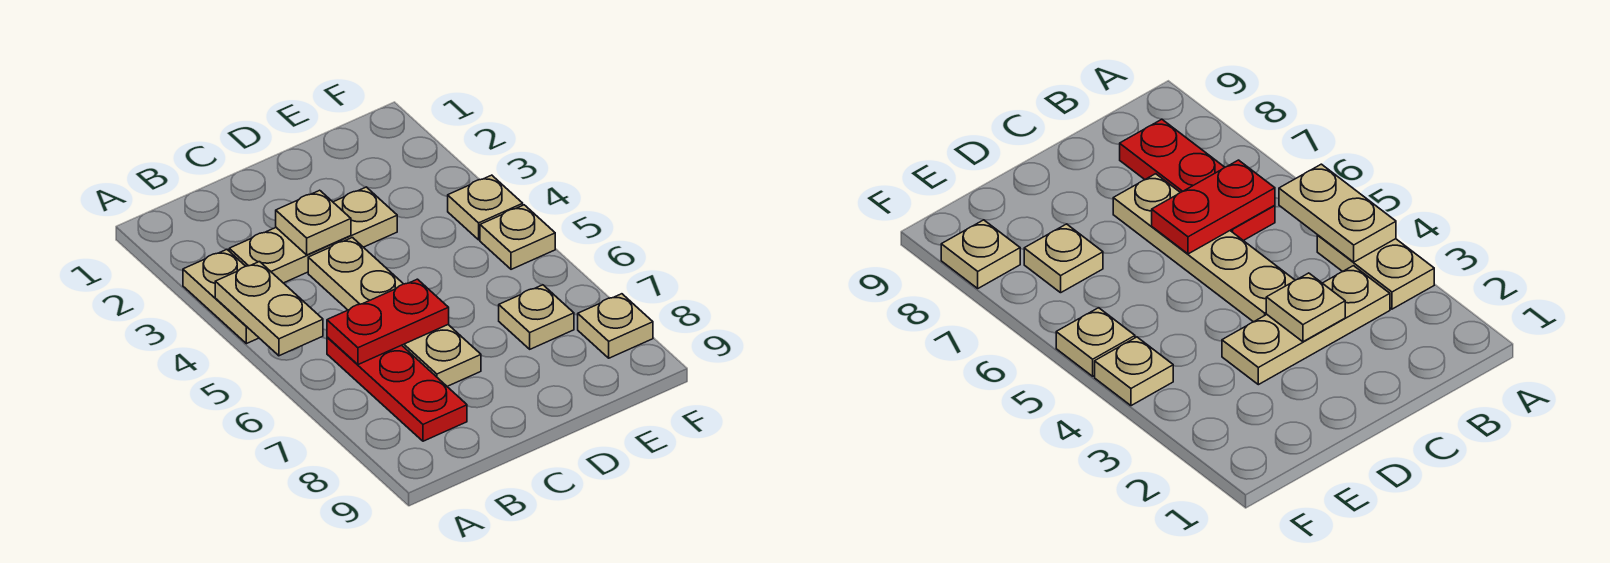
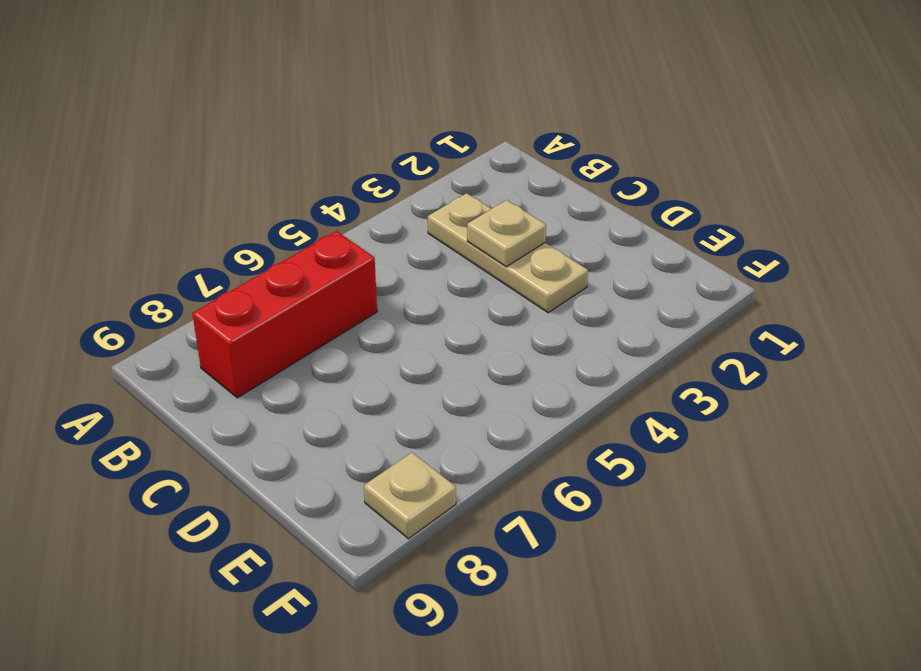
red brick B6:B8 level 1 -> red plate B6:B8 level 1
none -> tan plate A3:A4 level 1
none -> tan plate C4:C7 level 1

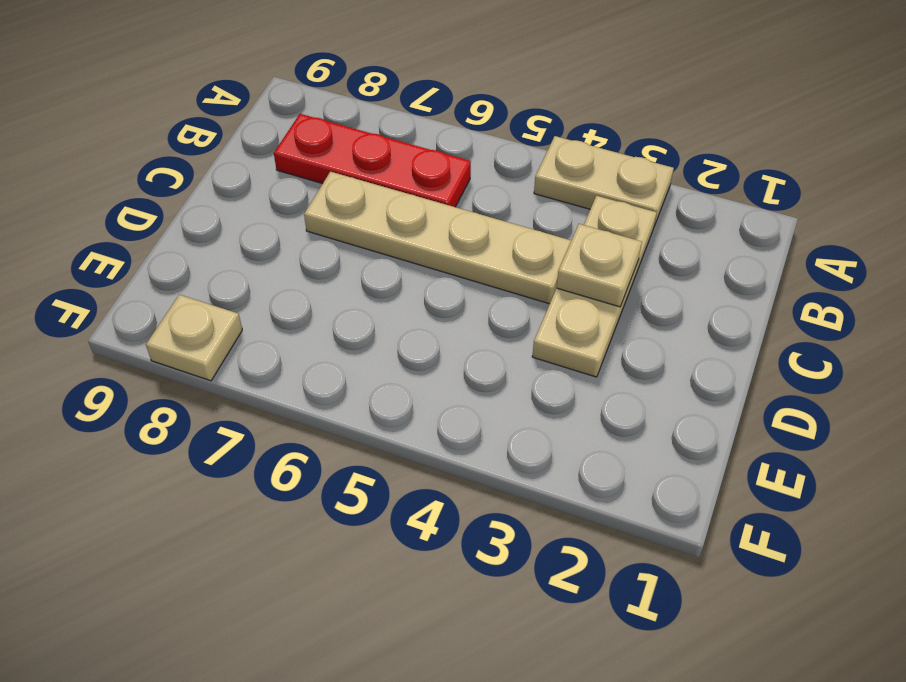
none -> tan plate E7 level 1
none -> tan plate F4 level 1

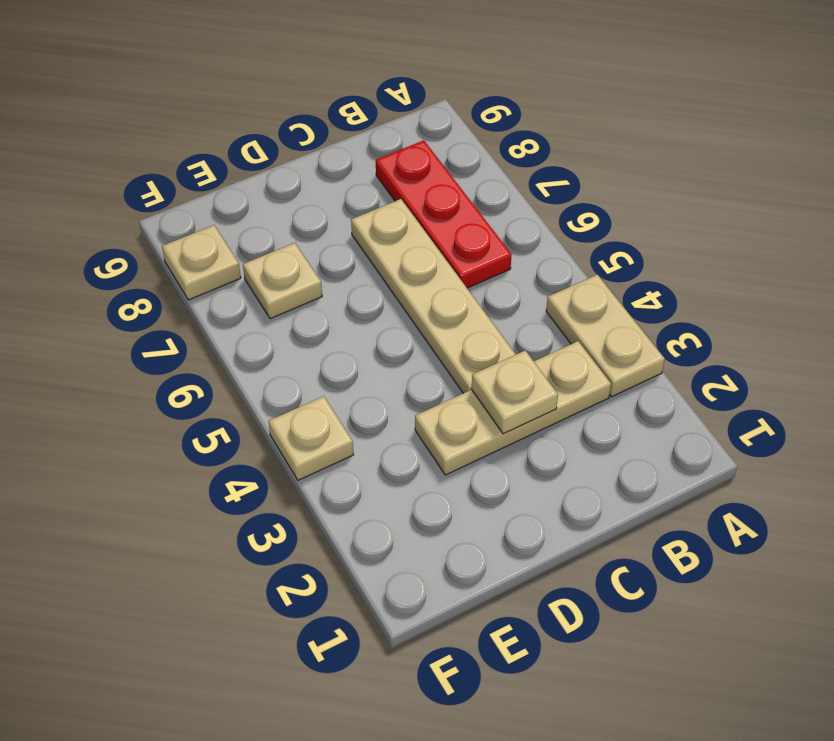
none -> tan plate F5 level 1
none -> tan plate A4:A5 level 2

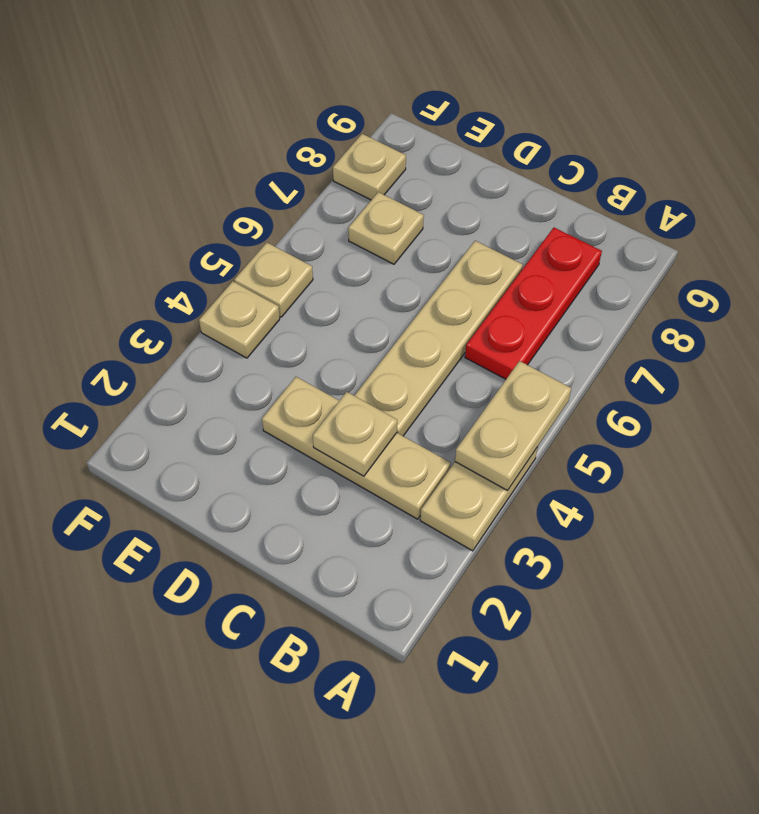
none -> red plate B6:C6 level 2

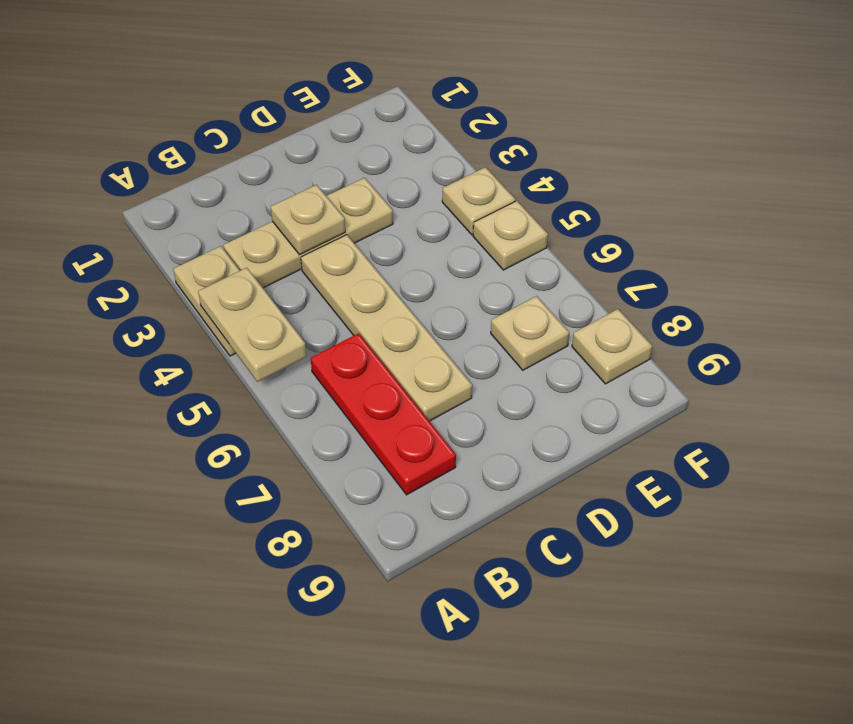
none -> red plate B6:C6 level 2

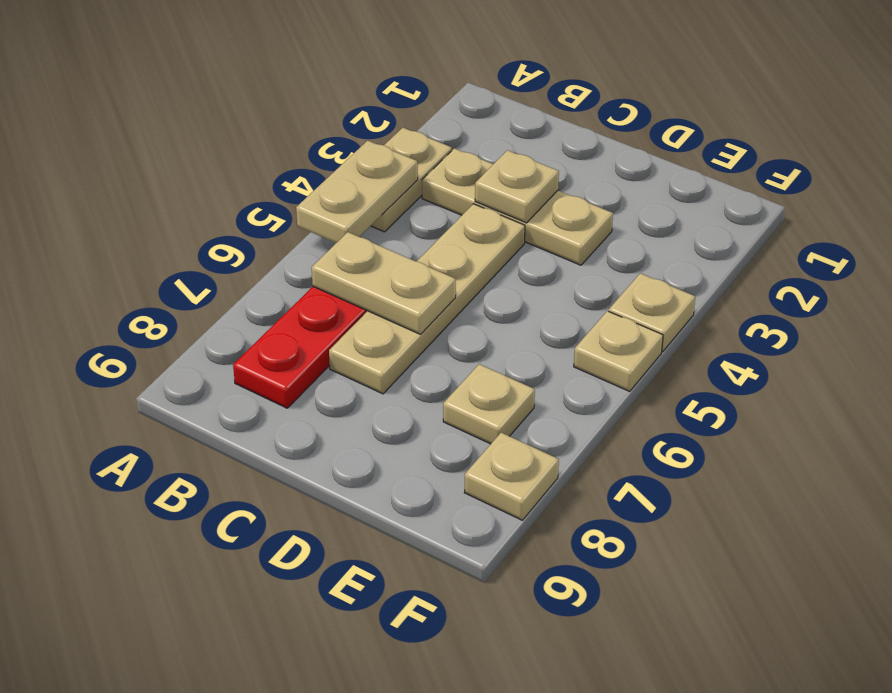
tan plate B6:C6 level 2 -> red plate B6:C6 level 2

